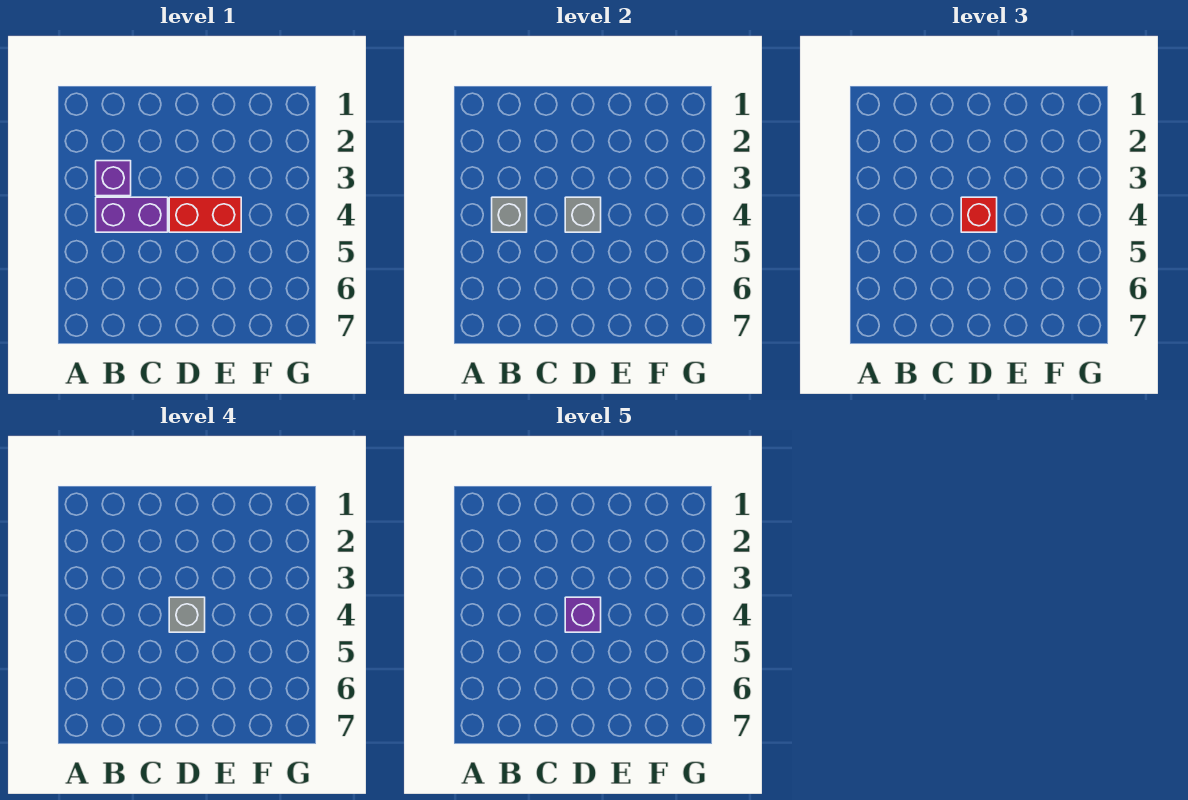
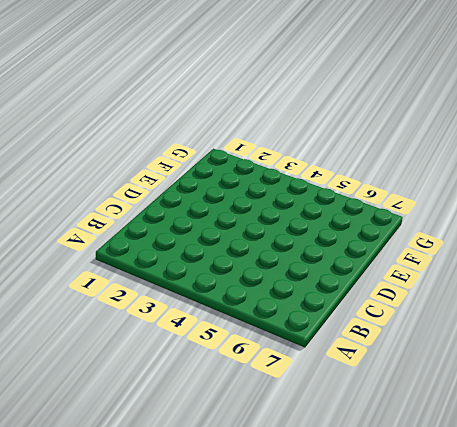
none -> purple brick B3 level 1
none -> purple brick B4:C4 level 1

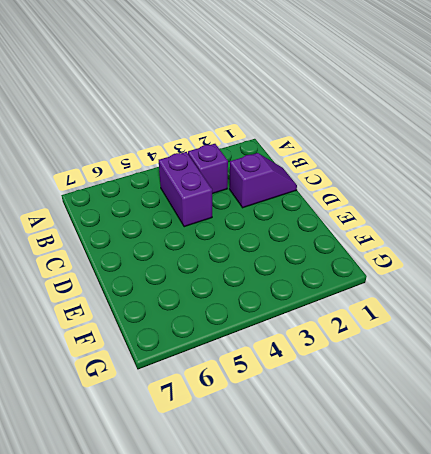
purple slope C1:C2 level 1 top 2 -> none
none -> red brick D4:E4 level 1
none -> grey brick B4 level 2

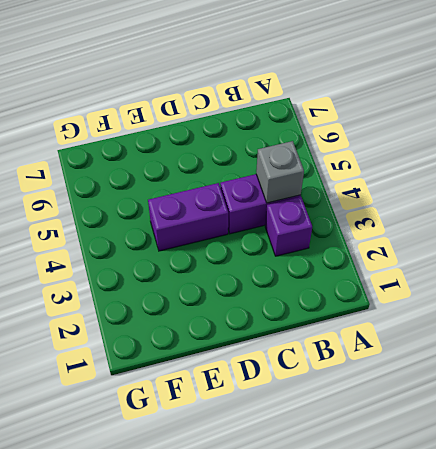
purple brick D4:E4 level 1 -> red brick D4:E4 level 1
none -> grey brick D4 level 2
none -> red brick D4 level 3

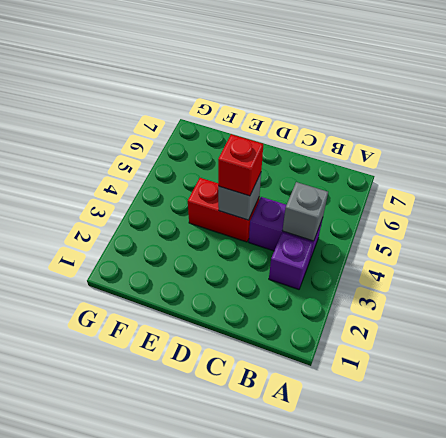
none -> grey brick D4 level 4
none -> purple brick D4 level 5

